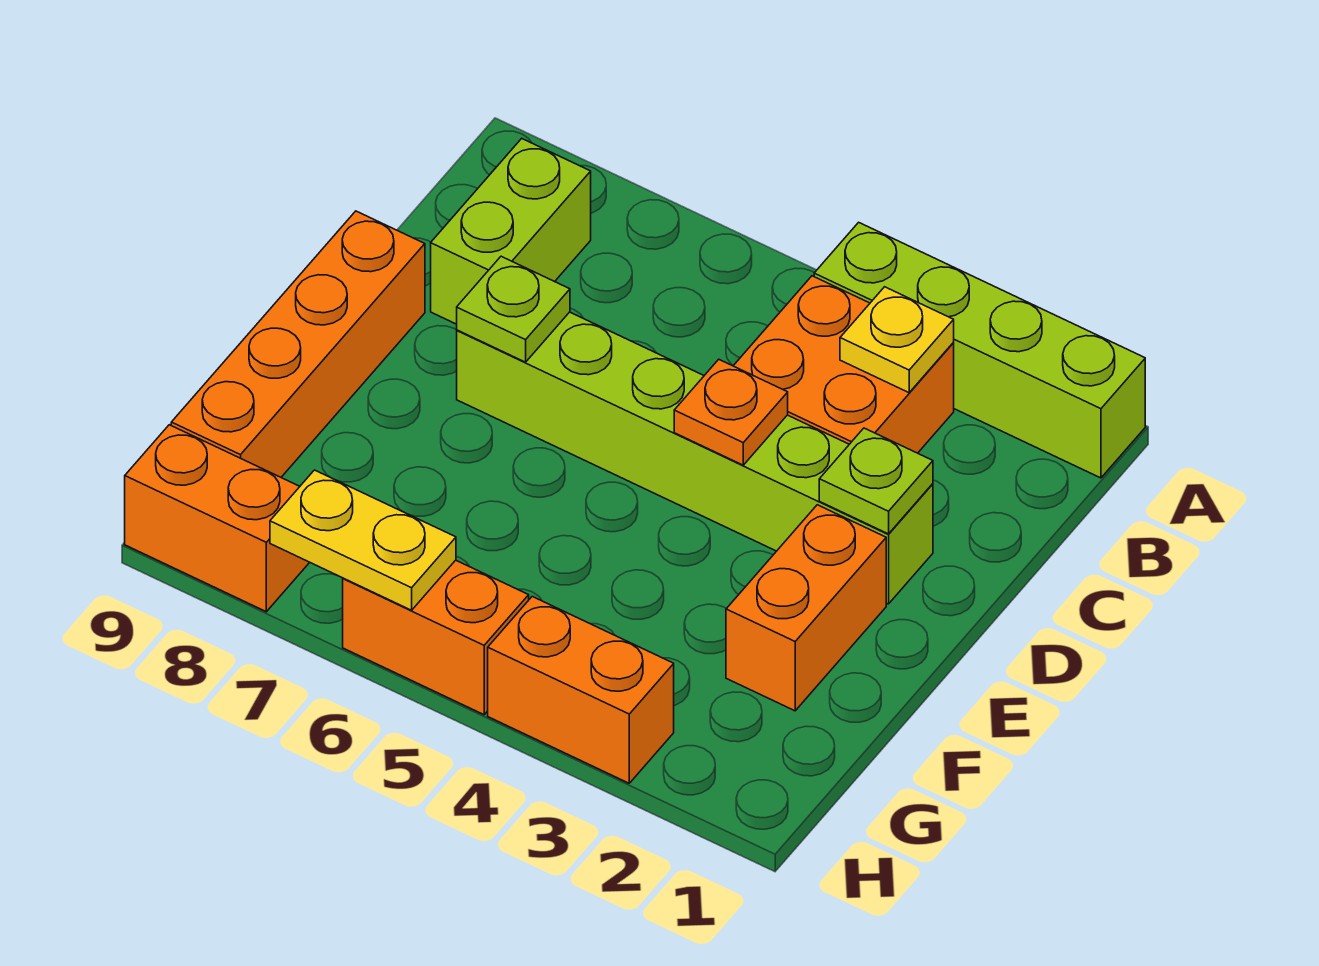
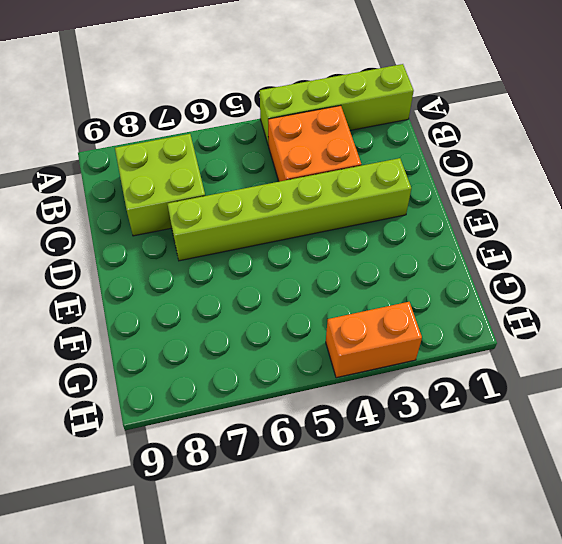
lime brick B7:C8 level 1 -> lime brick B8:C8 level 1
none -> orange brick D9:G9 level 1
none -> orange brick E2:F2 level 1
none -> orange brick H5:H6 level 1

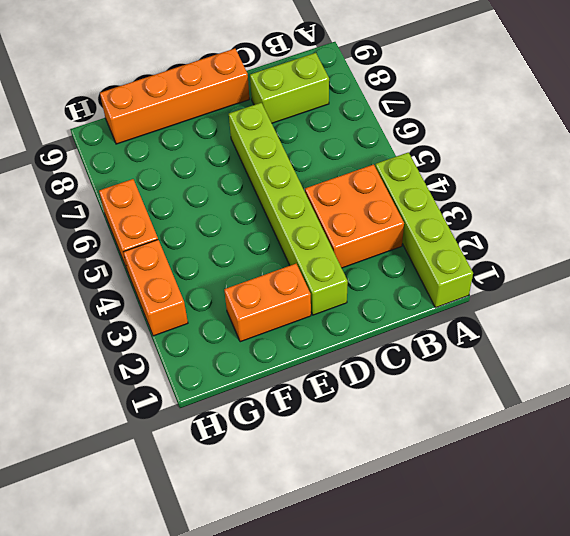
none -> orange brick H8:H9 level 1
none -> yellow plate B3 level 2
none -> lime plate D2 level 2

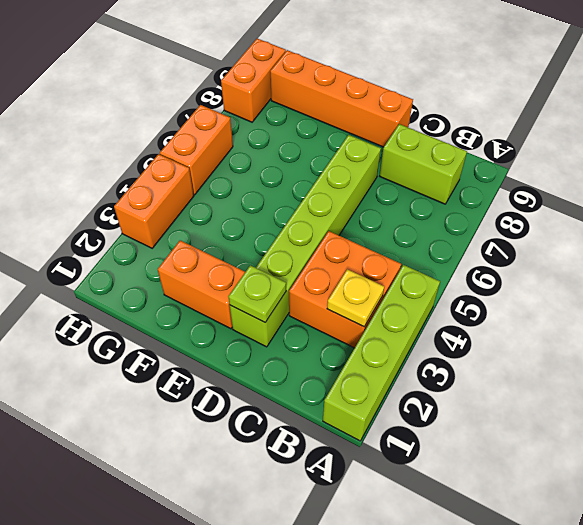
none -> orange plate D4 level 2
none -> lime plate D7 level 2
none -> yellow plate H6:H7 level 2

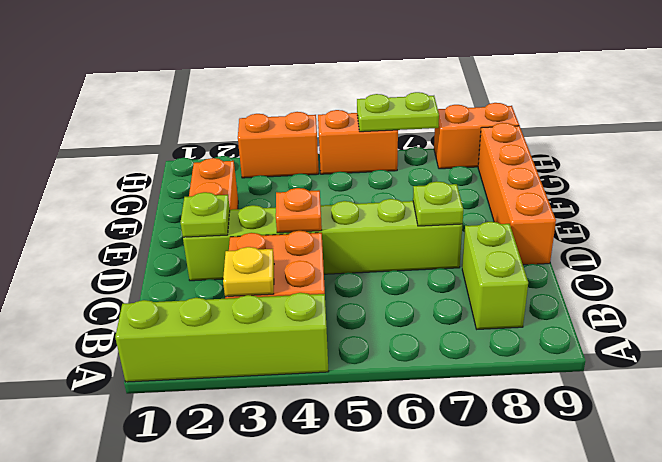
lime plate H6:H7 level 2 -> yellow plate H6:H7 level 2

